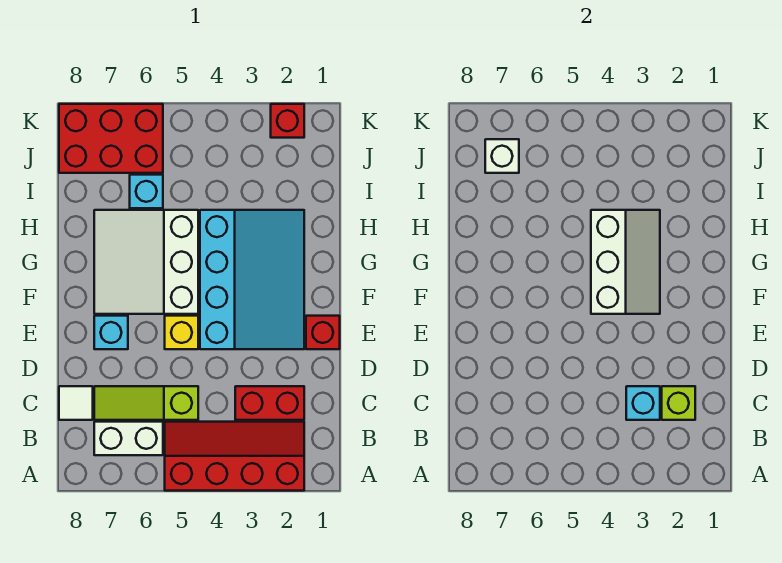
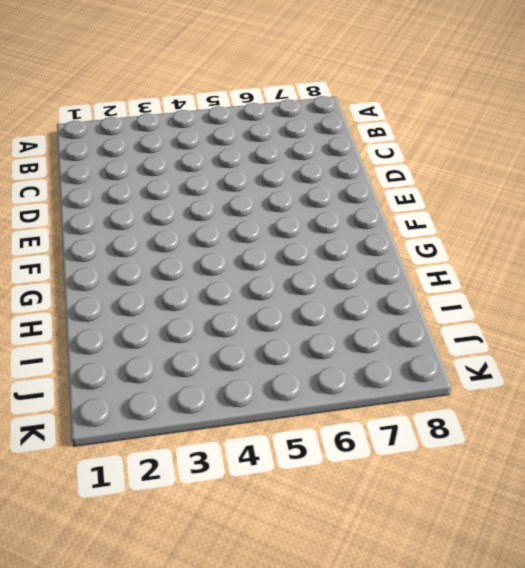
none -> red slope A2:B5 level 1 top A
none -> white brick B6:B7 level 1
none -> red brick C2:C3 level 1

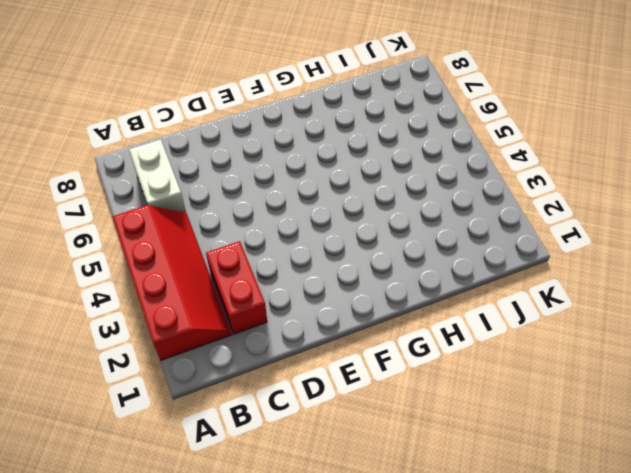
none -> lime slope C5:C7 level 1 top 5
none -> white tile C8 level 1
none -> red brick E1 level 1

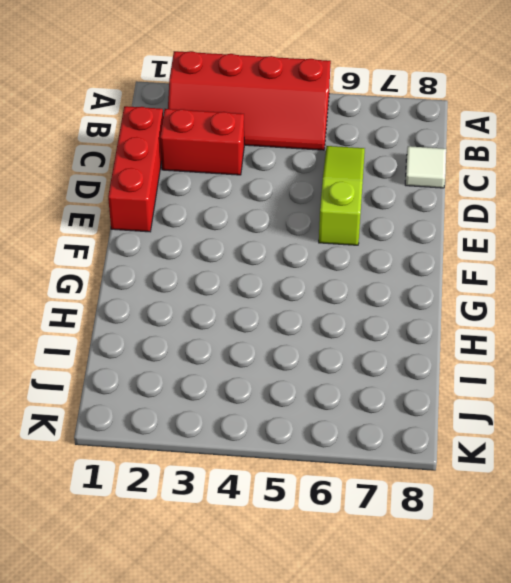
red brick C1:E1 level 1 -> red brick E1 level 1
lime slope C6:E6 level 1 top E -> lime slope C5:C7 level 1 top 5
none -> white brick B6:B7 level 1
none -> cyan slope E2:H4 level 1 top 4
none -> yellow brick E5 level 1

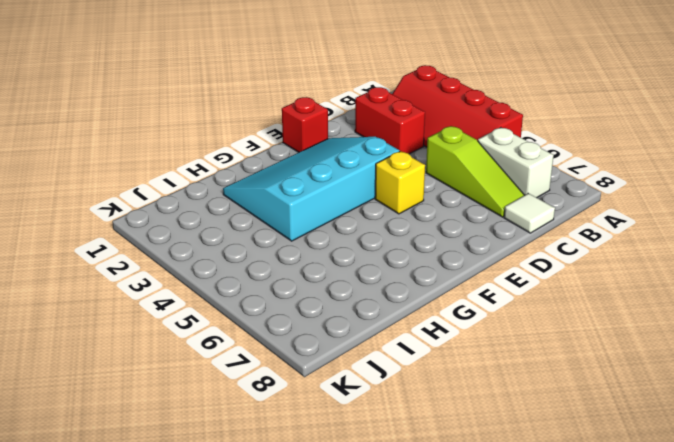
none -> cyan brick E7 level 1
none -> white slope F5:H7 level 1 top 5
none -> cyan brick I6 level 1

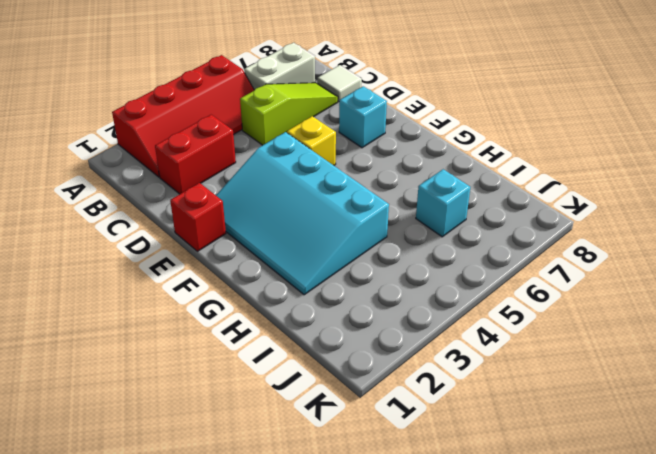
none -> white slope F5:H7 level 1 top 5
none -> red brick J6:K8 level 1
none -> red brick K2 level 1

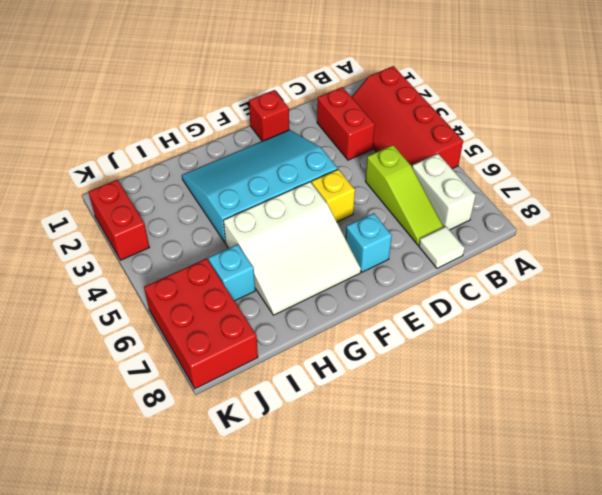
red brick K2:K3 level 1 -> red brick K2 level 1
none -> lime brick C2 level 2
none -> cyan brick C3 level 2
none -> white slope F3:H4 level 2 top 4

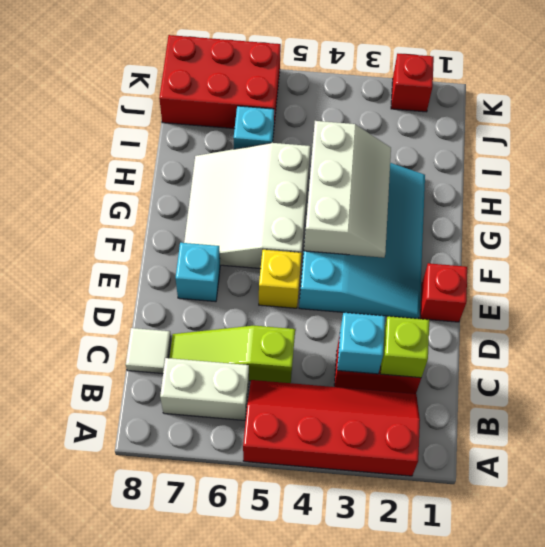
none -> white brick J7 level 2

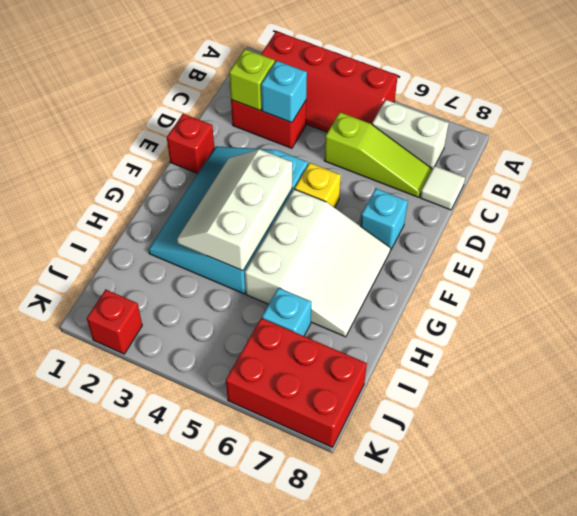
none -> white brick J7 level 2

